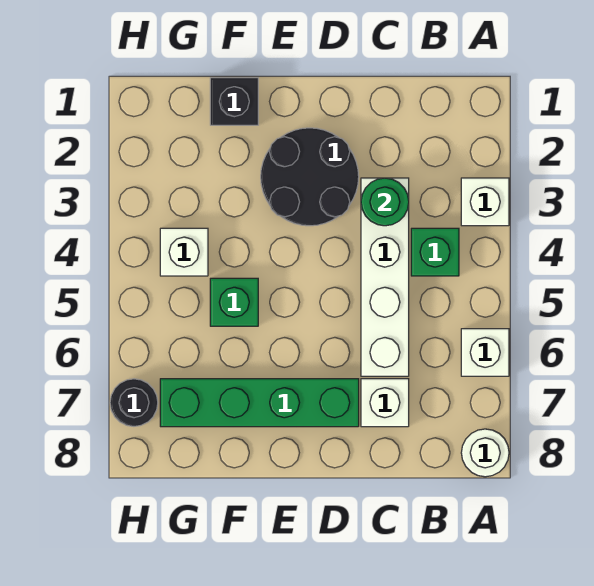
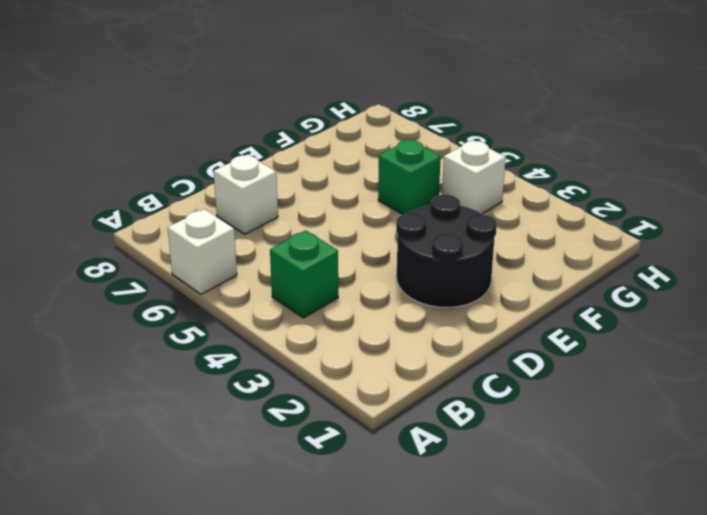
none -> white brick A3 level 1
none -> white round brick A8 level 1
none -> white brick C3:C6 level 1

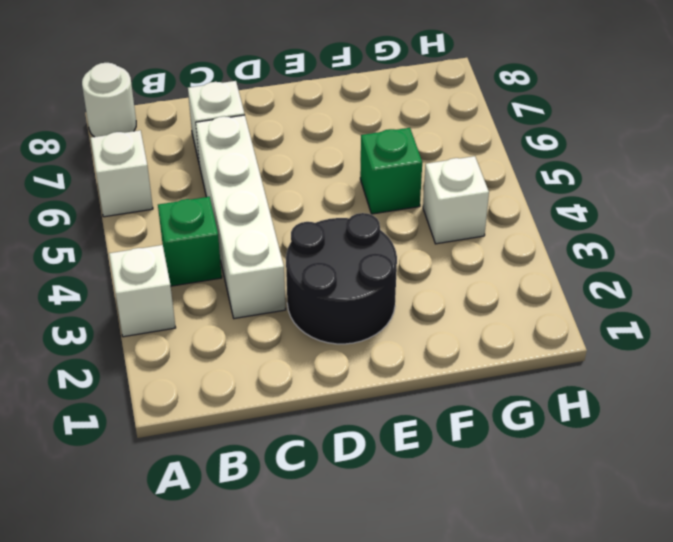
none -> green brick D7:G7 level 1
none -> black brick F1 level 1
none -> black round brick H7 level 1

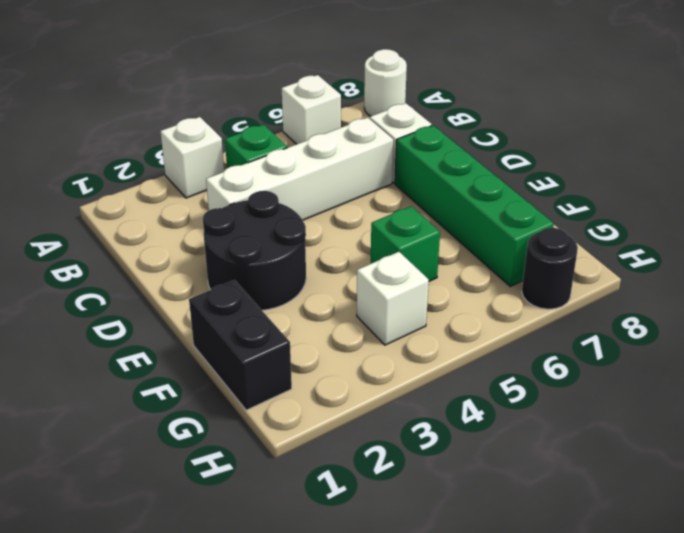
black brick F1:G1 level 1 -> black brick F1 level 1
none -> green round brick C3 level 2

